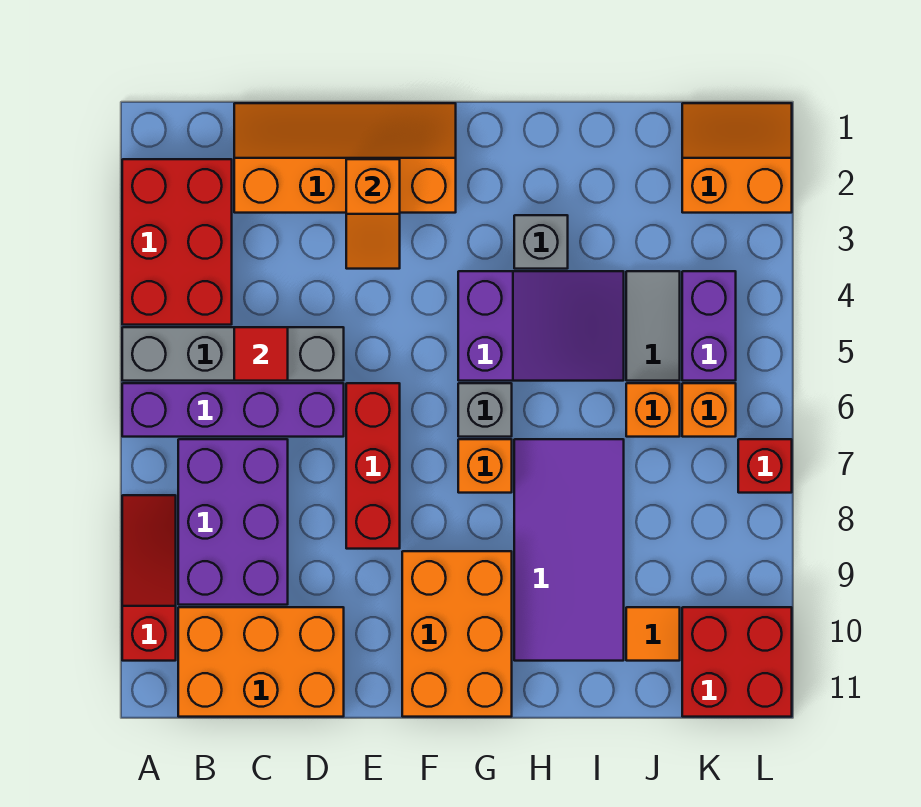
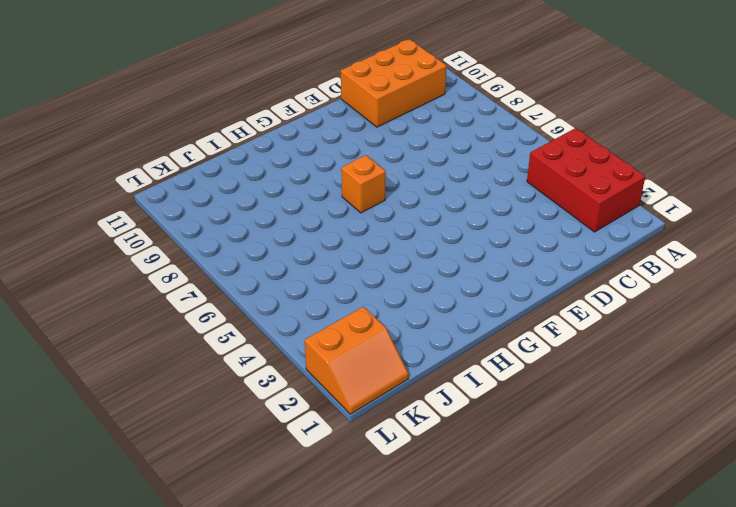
none -> grey brick A5:D5 level 1
none -> purple brick A6:D6 level 1
none -> red slope A8:A10 level 1 top 10

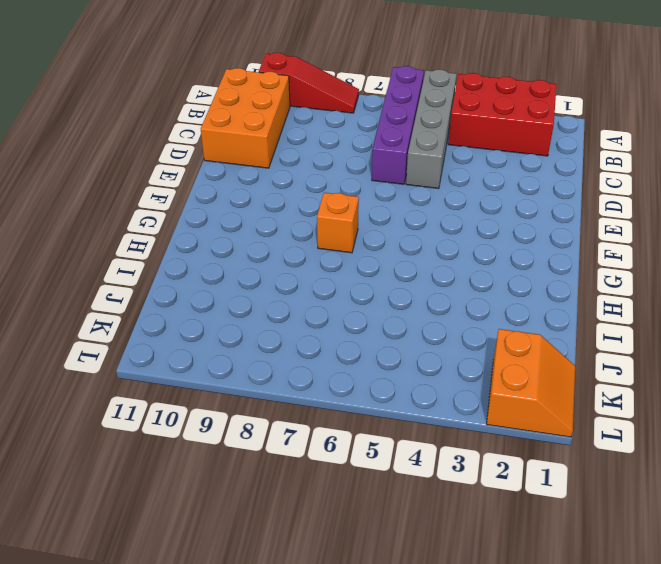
none -> purple brick B7:C9 level 1
none -> orange slope C1:F2 level 1 top 2
none -> red brick E6:E8 level 1

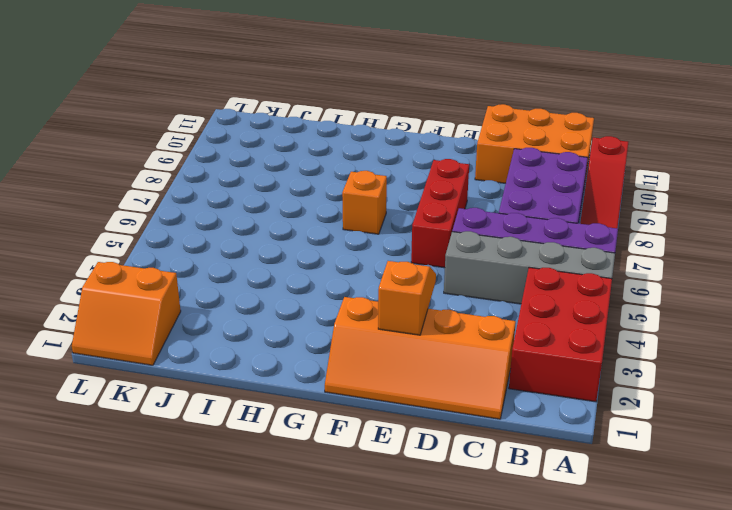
none -> orange brick F9:G11 level 1
none -> purple slope G4:I5 level 1 top G
none -> grey brick G6 level 1

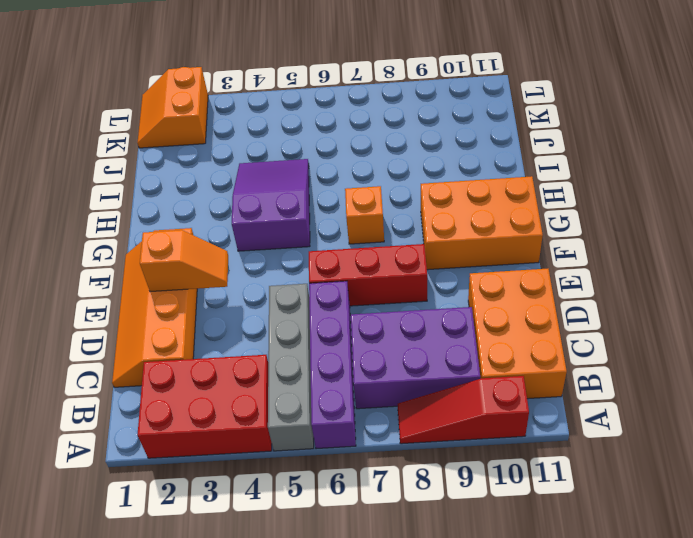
none -> grey brick G6 level 1
none -> grey brick H3 level 1
none -> purple tile H7:I10 level 1

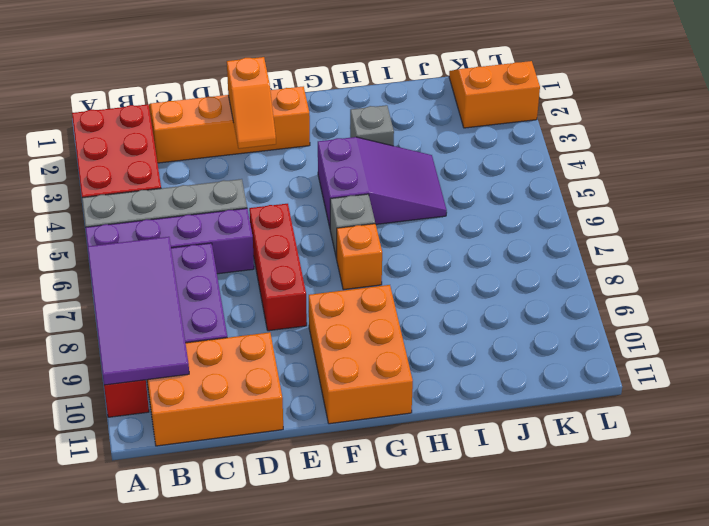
purple tile A7:B10 level 2 -> purple tile H7:I10 level 1
none -> grey tile J4:J5 level 1
none -> orange brick J6 level 1
none -> orange tile J10 level 1

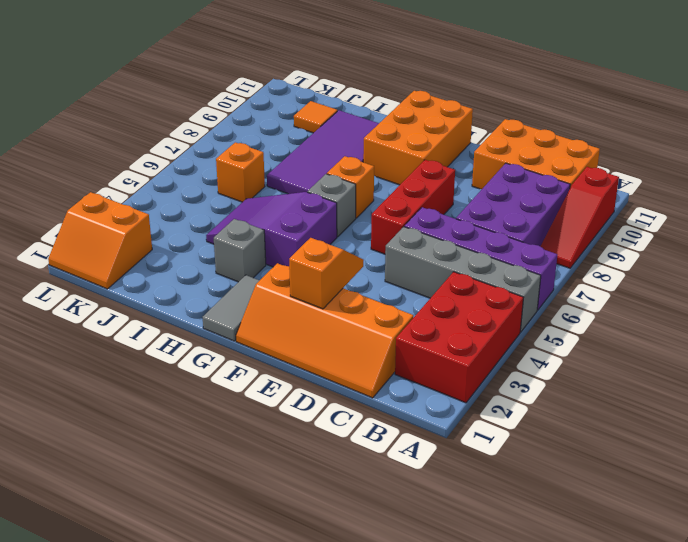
grey tile G1:G2 level 1 -> grey tile J4:J5 level 1
none -> purple brick K4:K5 level 1
none -> orange brick K6 level 1
none -> red brick K10:L11 level 1

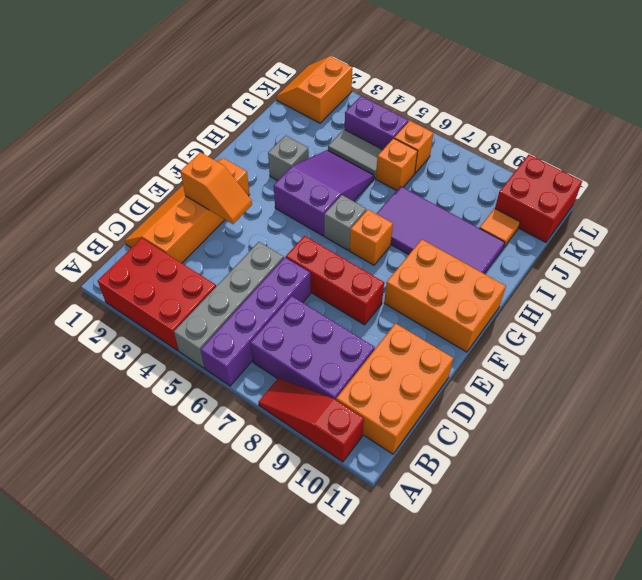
none -> red brick L7 level 1
none -> red tile C5 level 2

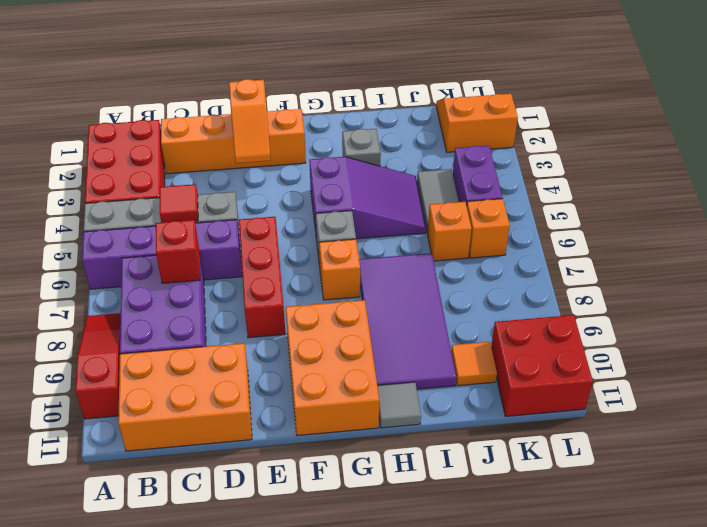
red brick C7 level 2 -> red brick L7 level 1
grey tile H11 level 1 -> none

